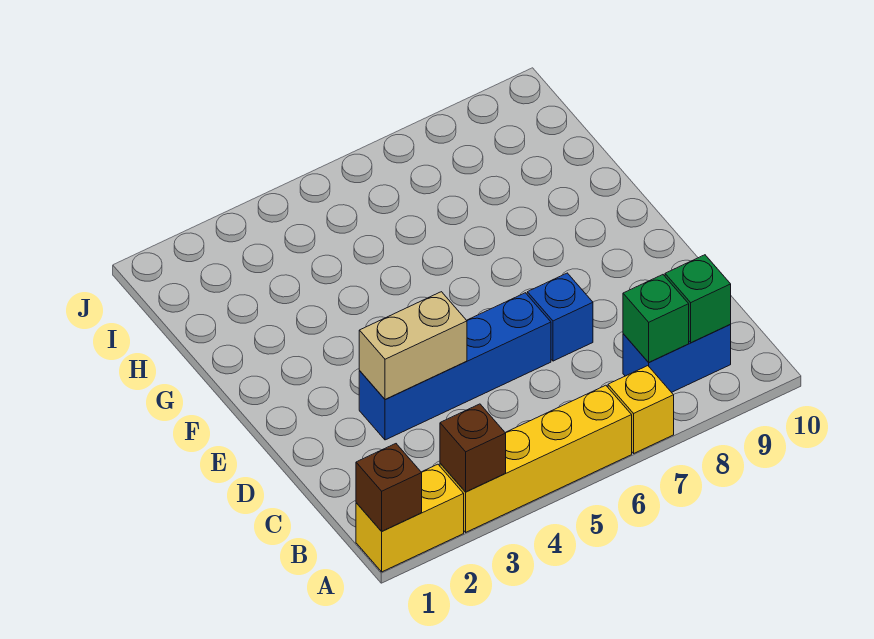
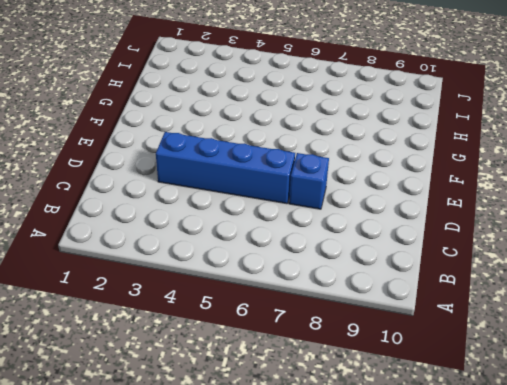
none -> yellow brick A1:A2 level 1
none -> yellow brick A3:A6 level 1

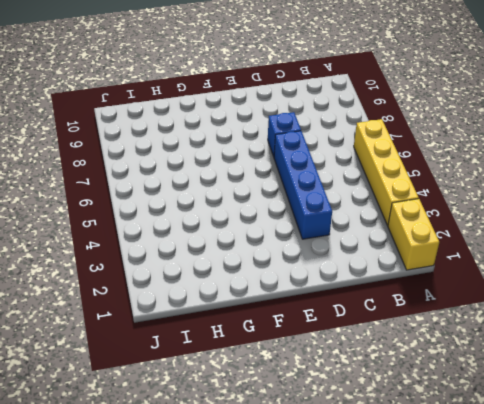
none -> yellow brick A7 level 1
none -> blue brick B8:B9 level 1

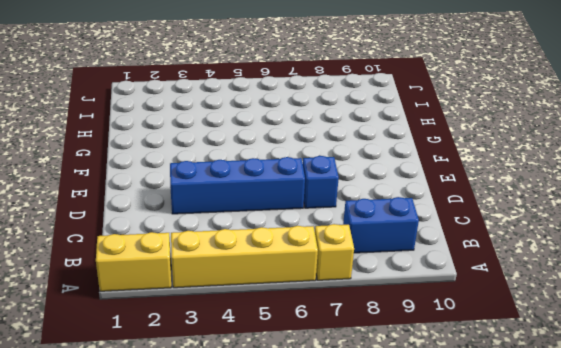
none -> brown brick A1 level 2
none -> brown brick A3 level 2

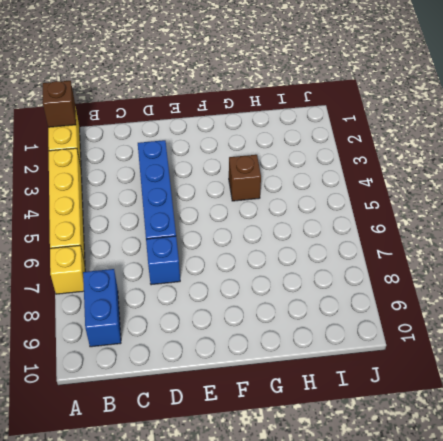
brown brick G4 level 1 -> brown brick A3 level 2
none -> green brick B8 level 2
none -> green brick B9 level 2

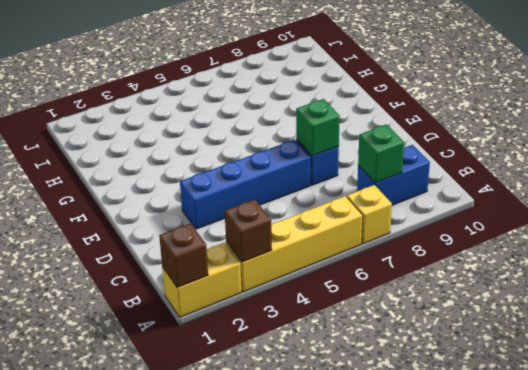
green brick D7 level 2 -> green brick B9 level 2
none -> tan brick D3:D4 level 2

